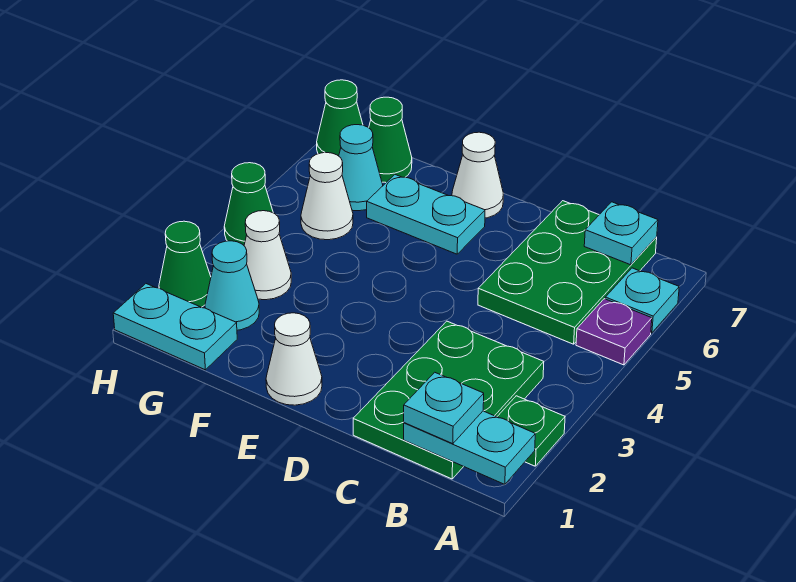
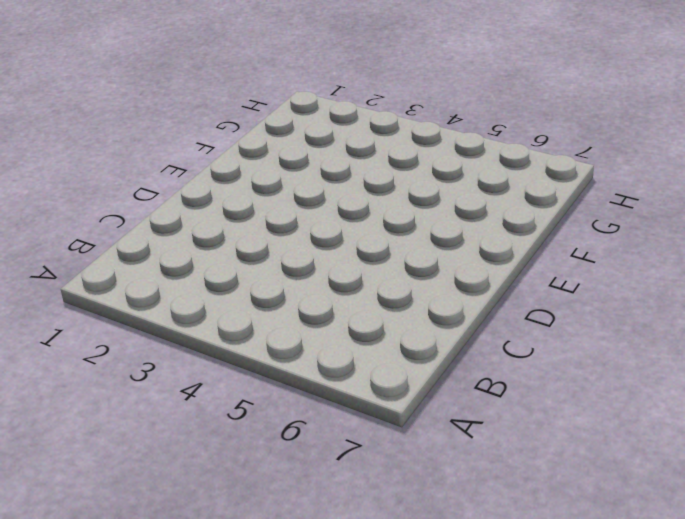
none -> green plate A2 level 1
none -> purple plate A5 level 1
none -> cyan plate A6 level 1

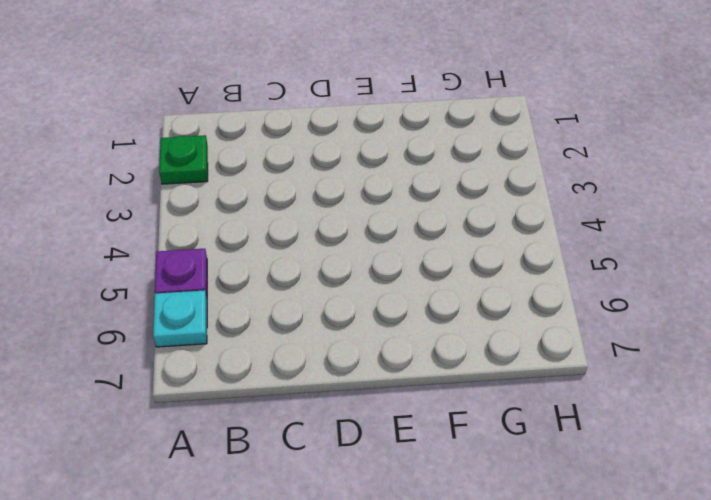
none -> green plate B1:C3 level 1
none -> green plate B5:C7 level 1
none -> white cone E1 level 1

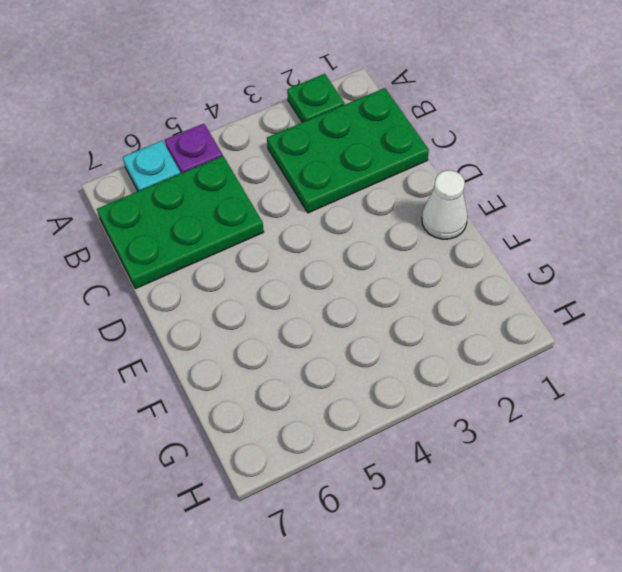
none -> cyan plate E6:F6 level 1
none -> white cone E7 level 1
none -> cyan plate G1:H1 level 1

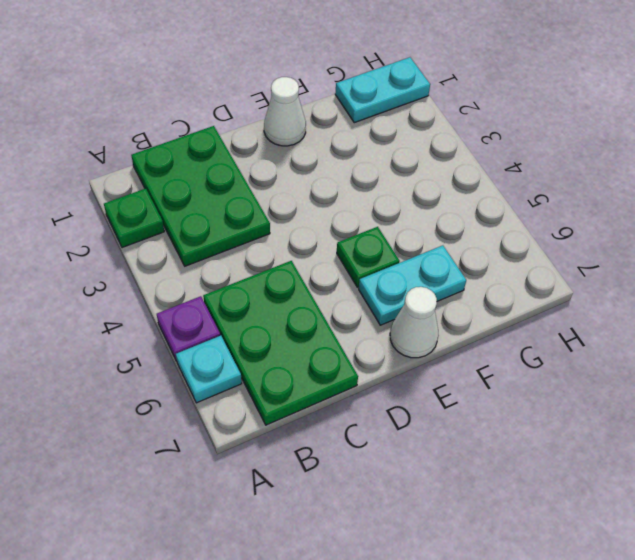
green plate E5 level 1 -> none
none -> cyan cone G2 level 1
none -> white cone G3 level 1
none -> white cone G5 level 1

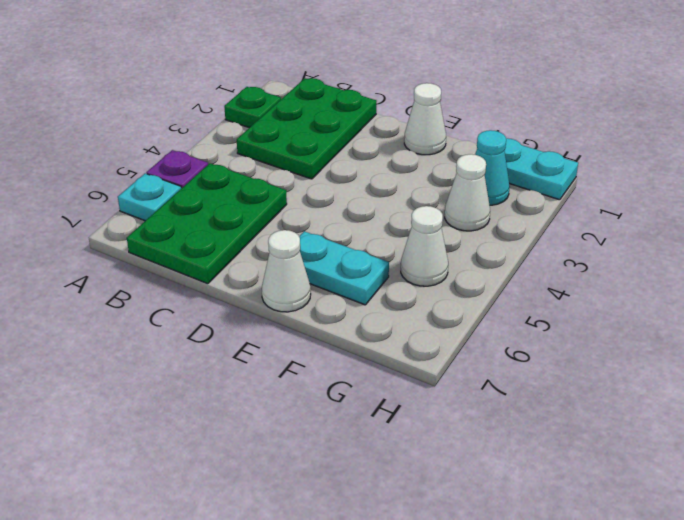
none -> cyan cone G6 level 1
none -> green cone G7 level 1
none -> green cone H2 level 1

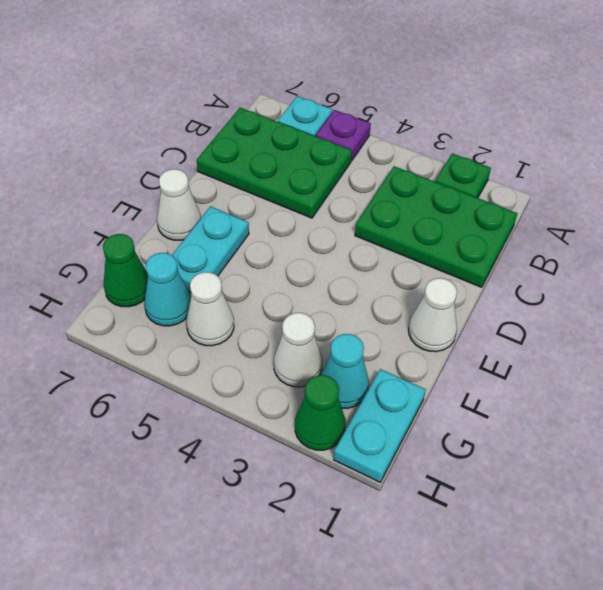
none -> green cone H4 level 1
none -> green cone H7 level 1
none -> cyan plate A1:B1 level 2

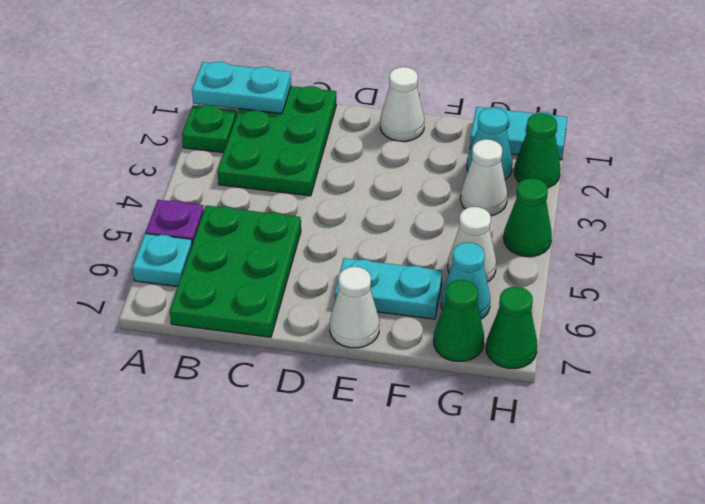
none -> cyan plate B7 level 2
none -> cyan plate B1 level 3

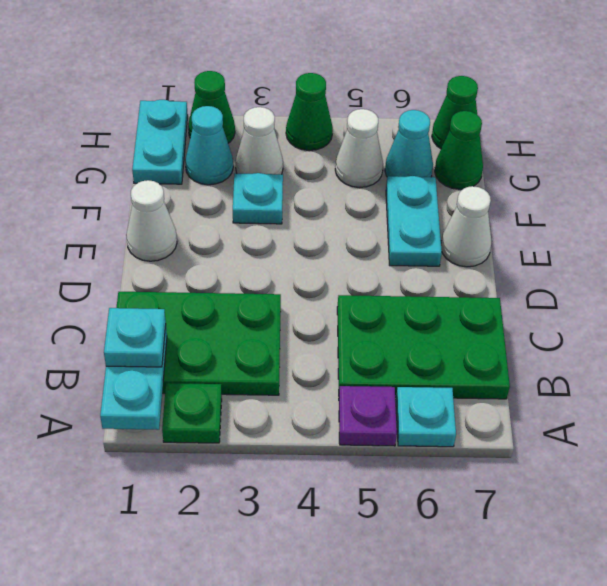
cyan plate F3 level 1 -> cyan plate B7 level 2

